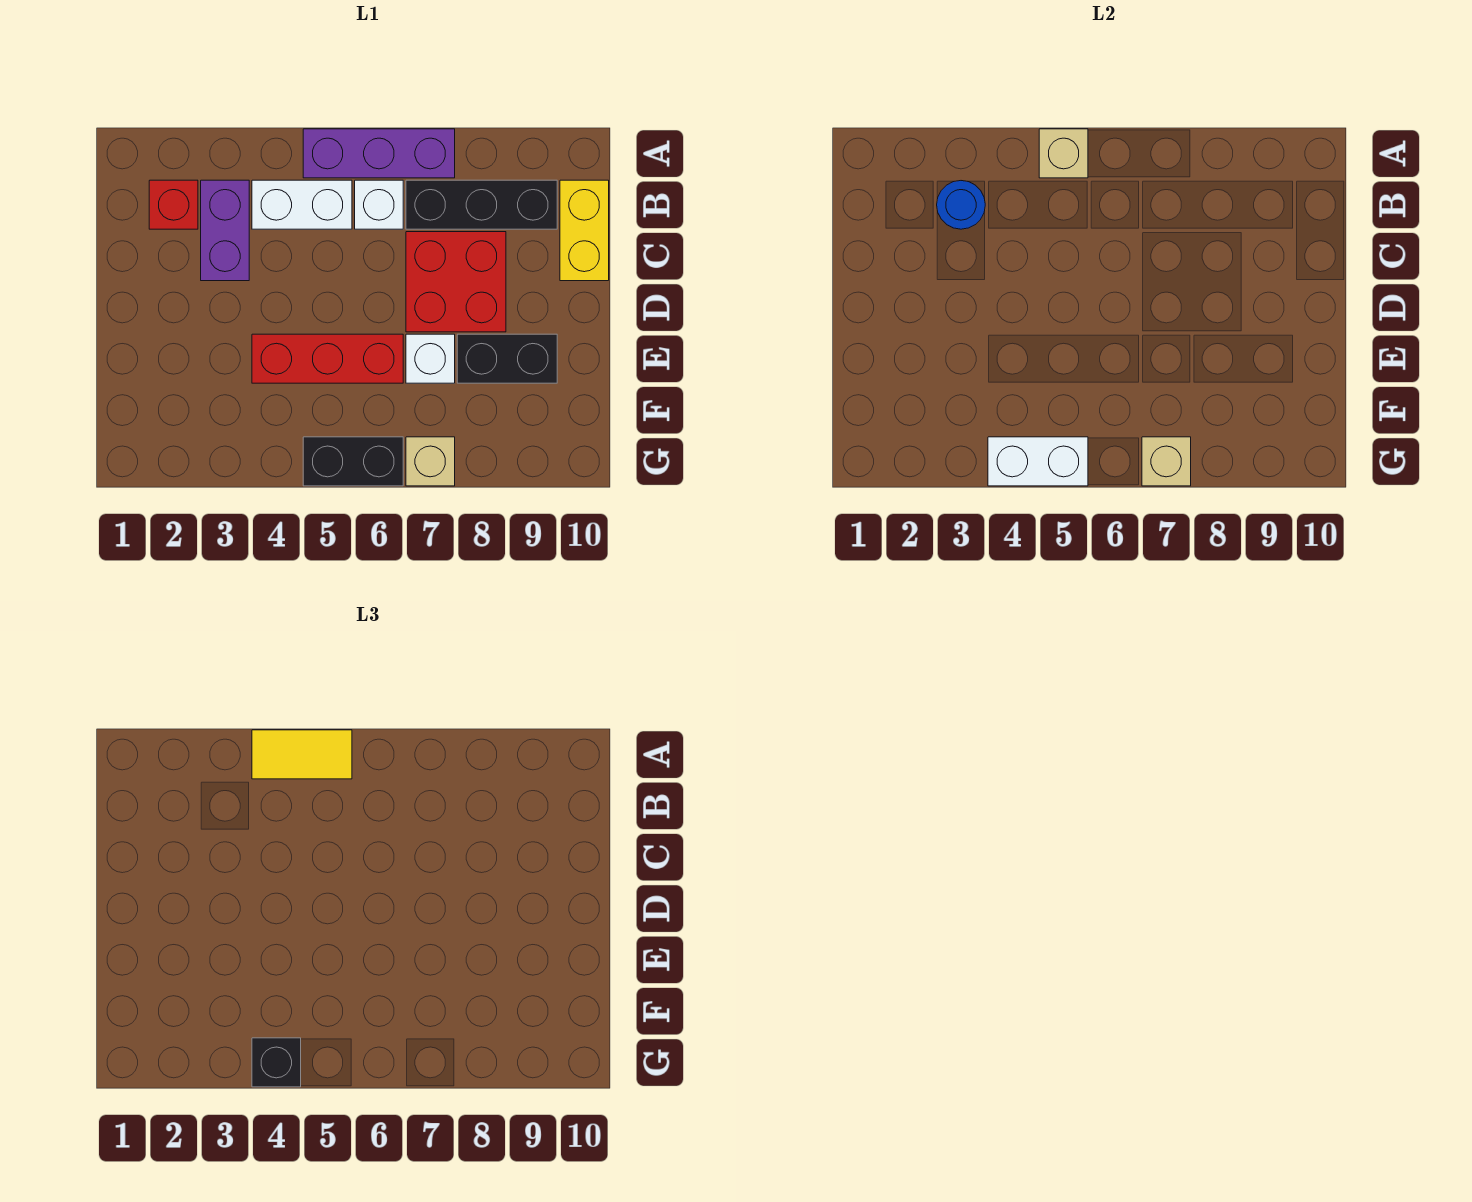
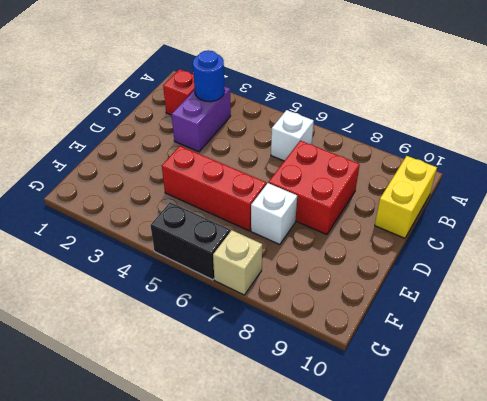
none -> purple brick A5:A7 level 1
none -> white brick B4:B5 level 1
none -> black brick B7:B9 level 1

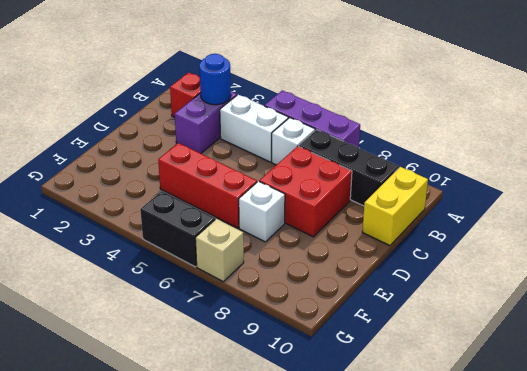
none -> black brick E8:E9 level 1
none -> tan brick A5 level 2
none -> white brick G4:G5 level 2

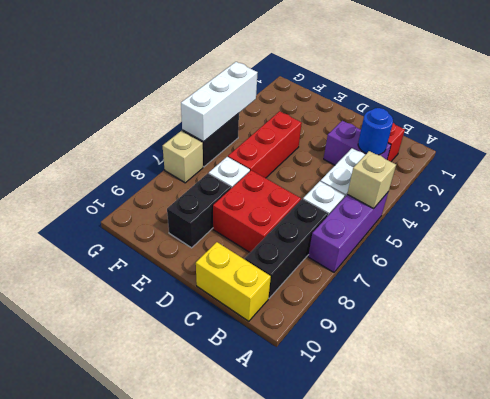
white brick G4:G6 level 2 -> white brick G4:G5 level 2
none -> tan brick G7 level 2
none -> yellow tile A4:A5 level 3
none -> black brick G4 level 3

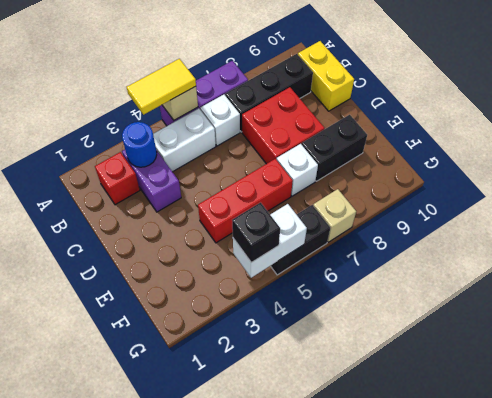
none -> tan brick G7 level 2

